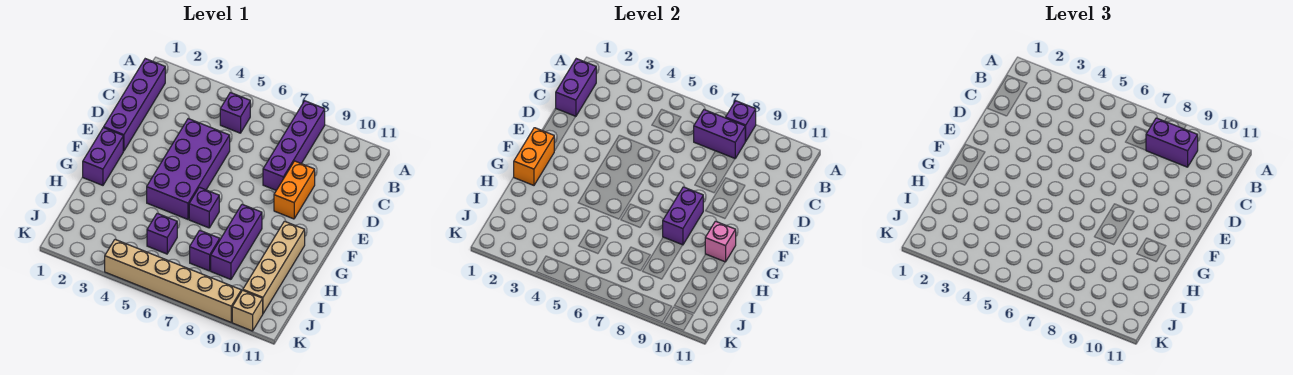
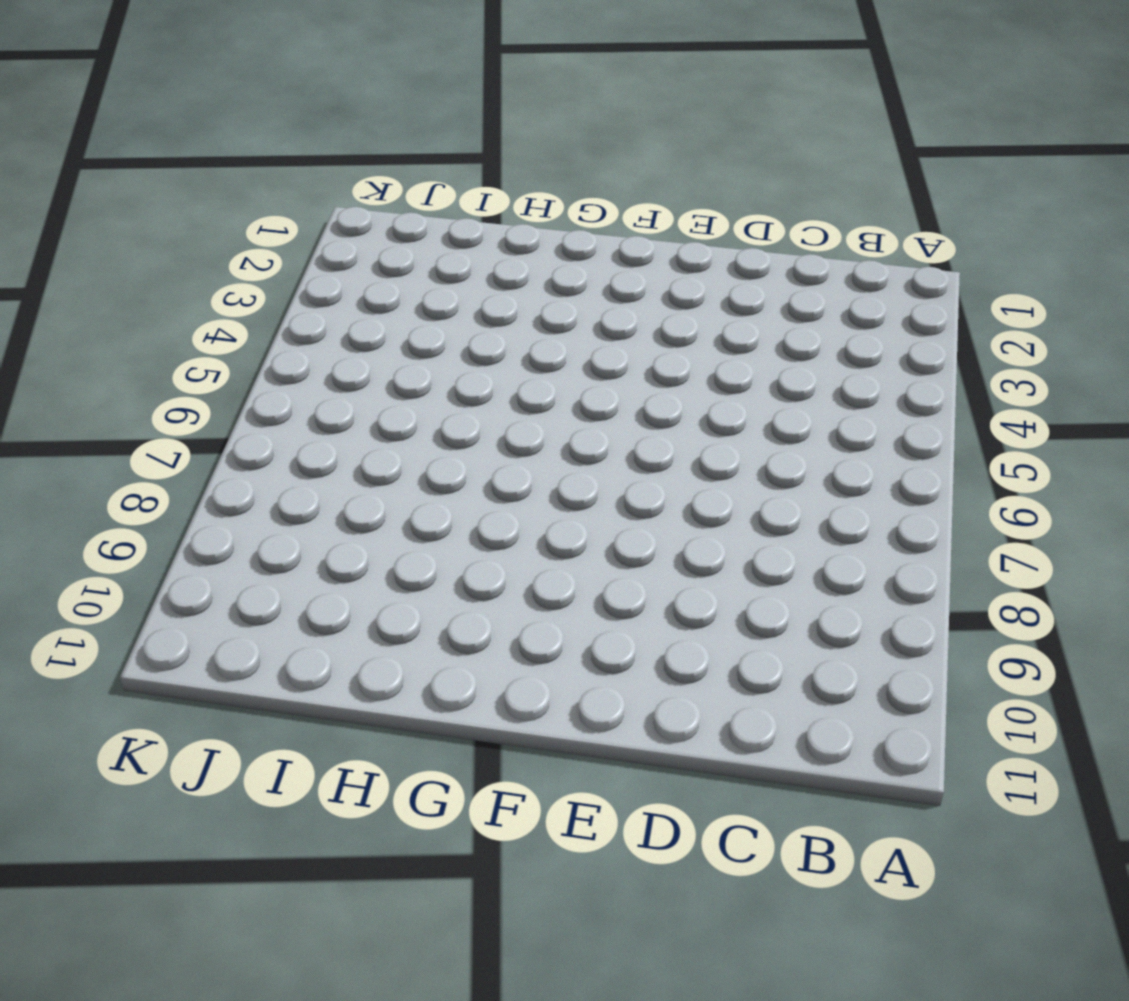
none -> purple brick A8:D8 level 1
none -> purple brick B1:E1 level 1
none -> purple brick B5 level 1

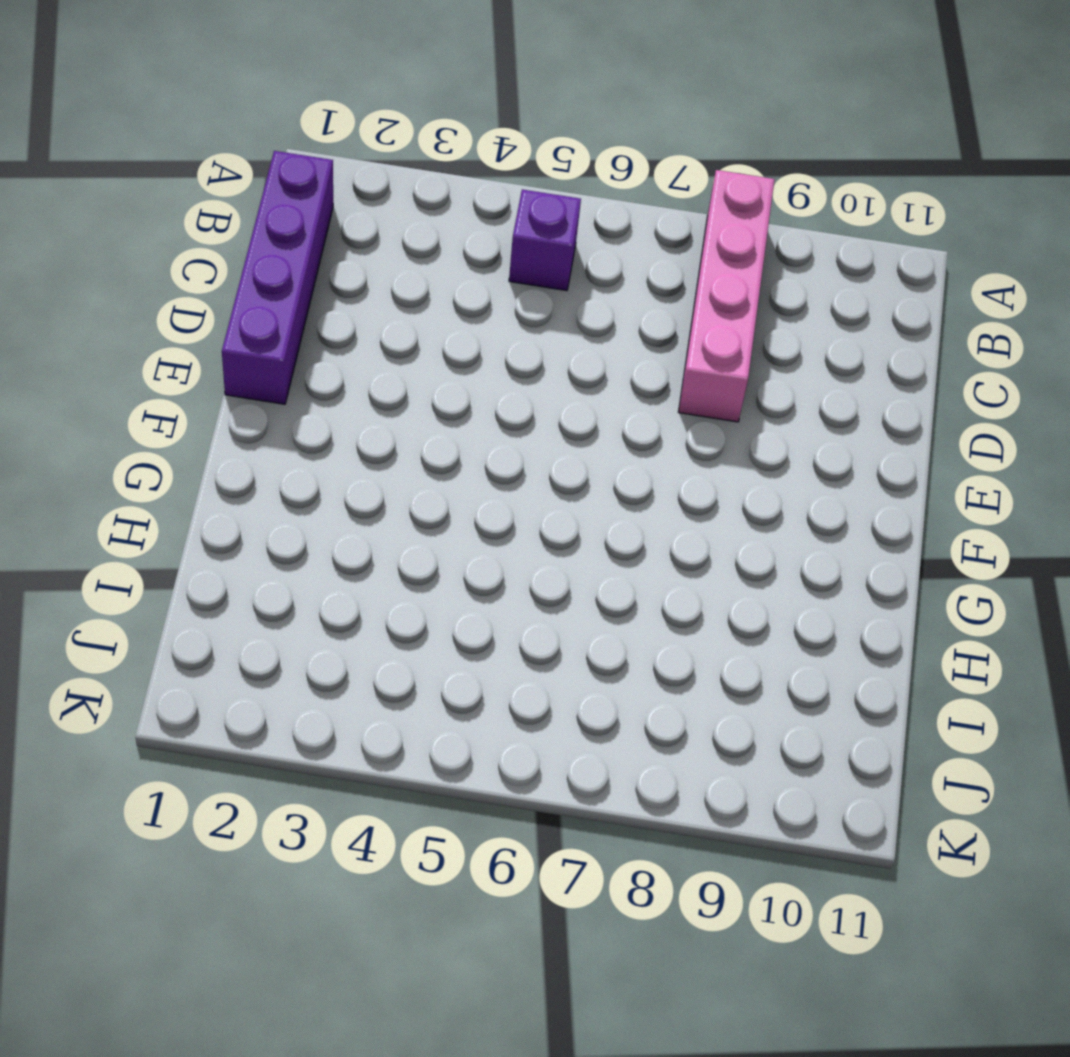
pink brick A8:D8 level 1 -> purple brick A8:D8 level 1
none -> purple brick D4:G5 level 1
none -> orange brick D9:E9 level 1
none -> purple brick F1:G1 level 1

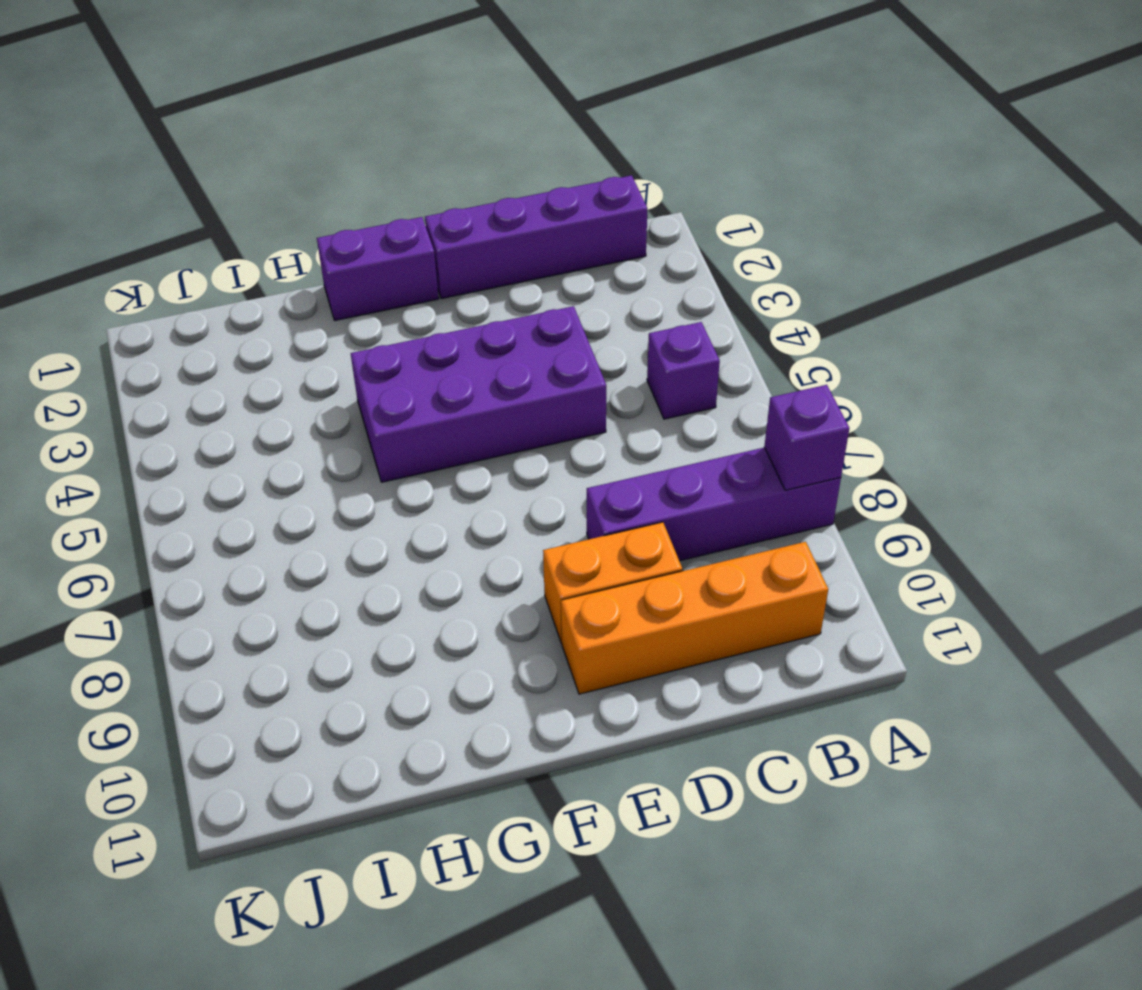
orange brick B10:E10 level 1 -> none
none -> purple brick G6 level 1
none -> purple brick G8:I8 level 1
none -> tan brick G10:J10 level 1

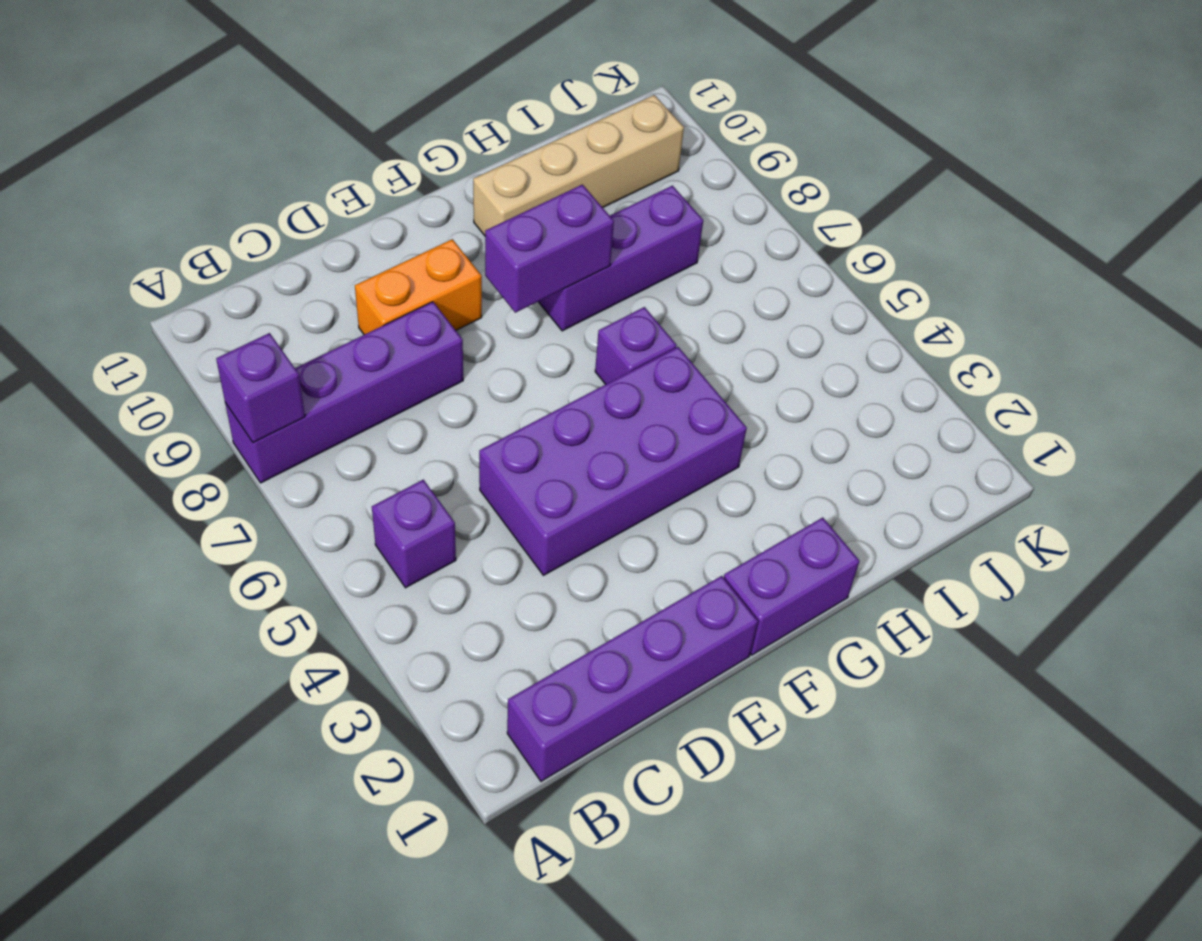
none -> purple brick I5 level 1
none -> purple brick I7 level 1
none -> tan brick K4:K9 level 1

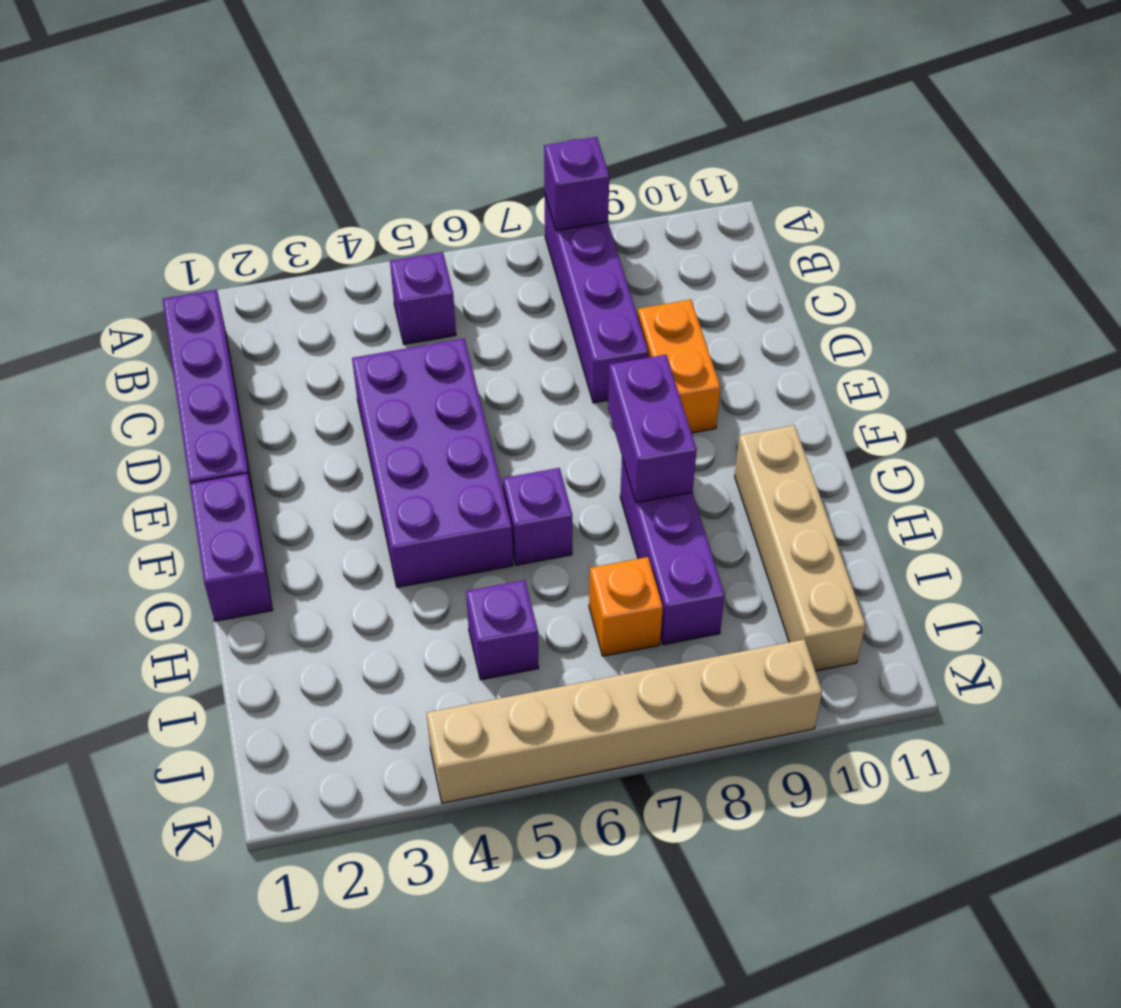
orange brick I7 level 1 -> purple brick I7 level 1
none -> tan brick K10 level 1
none -> purple brick B1:C1 level 2
none -> purple brick B7:B8 level 2

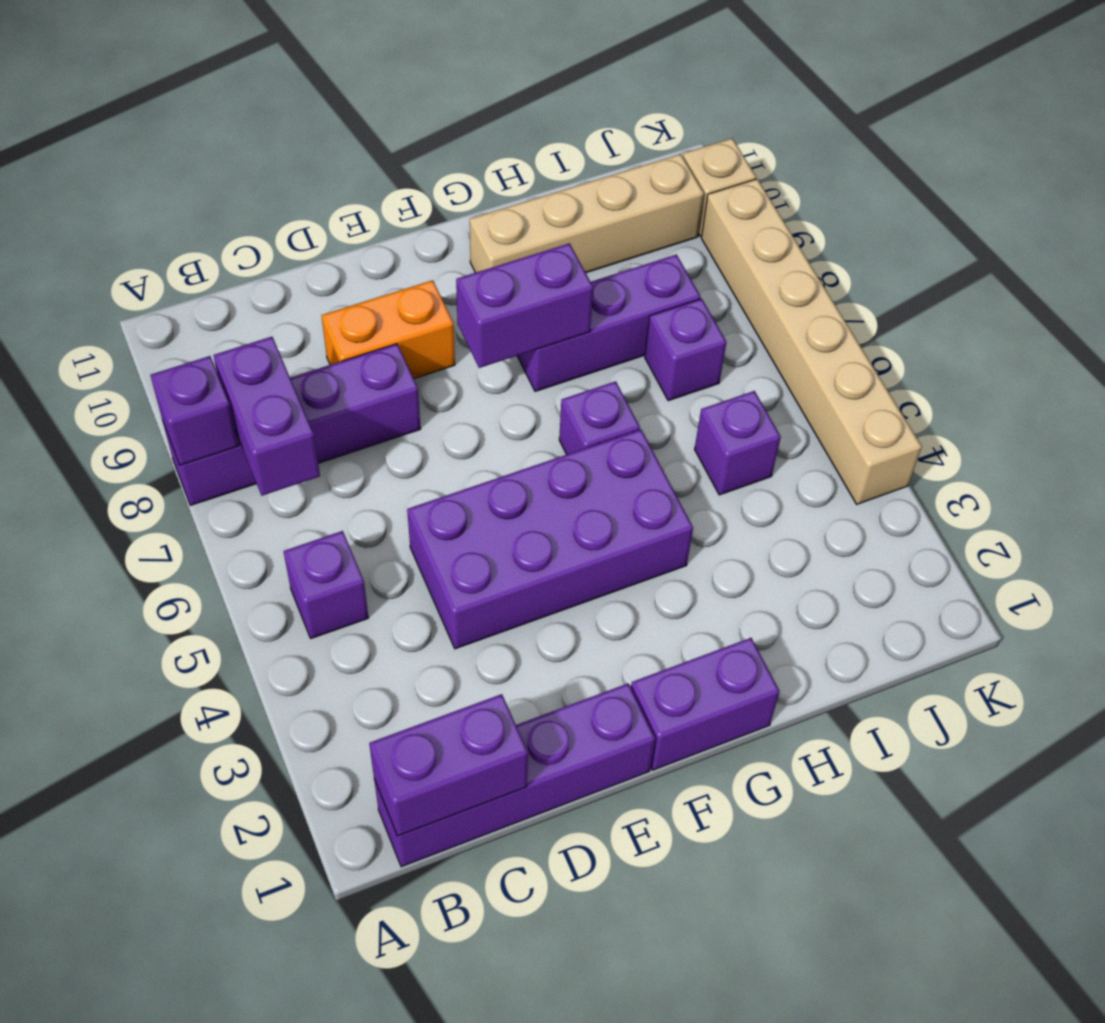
none -> orange brick F1:G1 level 2
none -> pink brick G10 level 2
none -> purple brick B8:B9 level 3

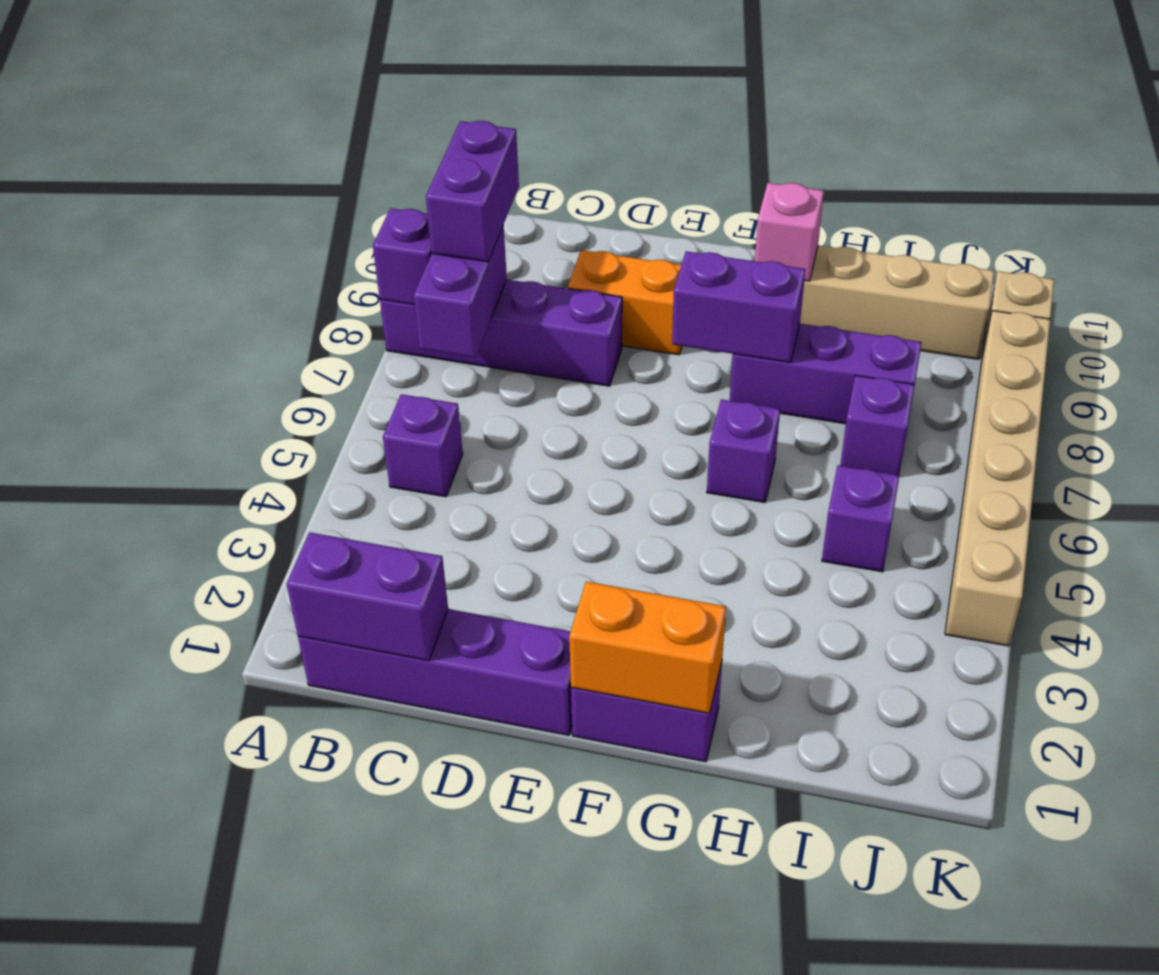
none -> purple brick D4:G5 level 1

